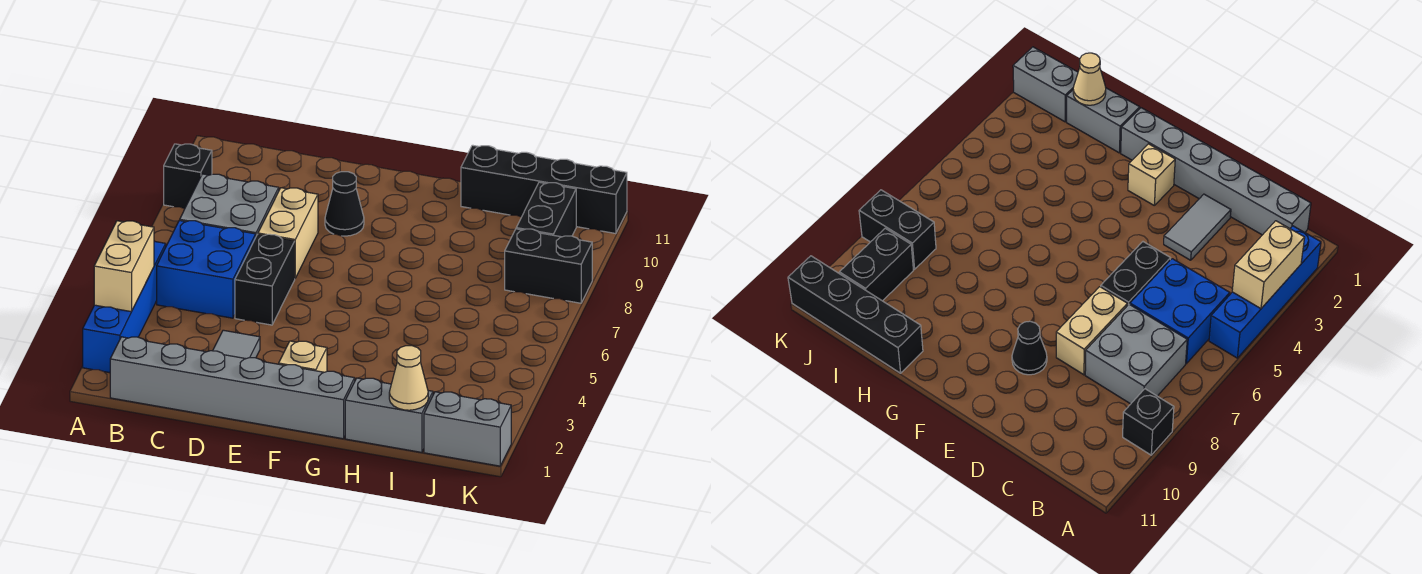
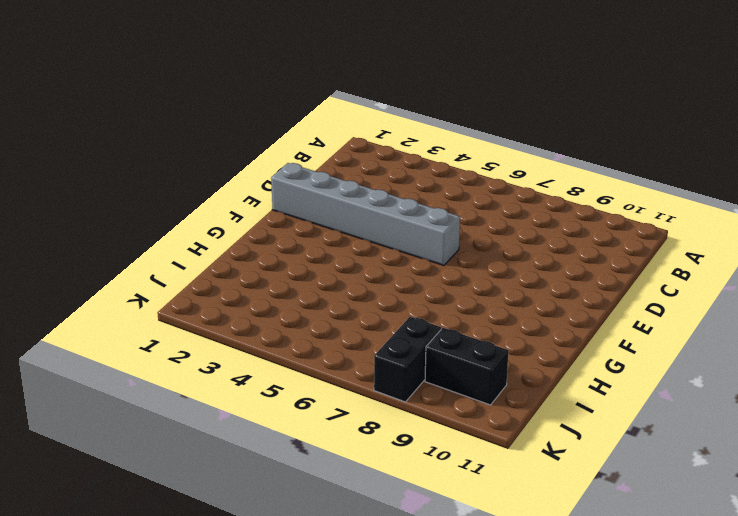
grey brick E1:E6 level 1 -> grey brick B1:G1 level 1
none -> blue brick A2:A5 level 1
none -> black brick A9 level 1
none -> blue brick B5:C6 level 1

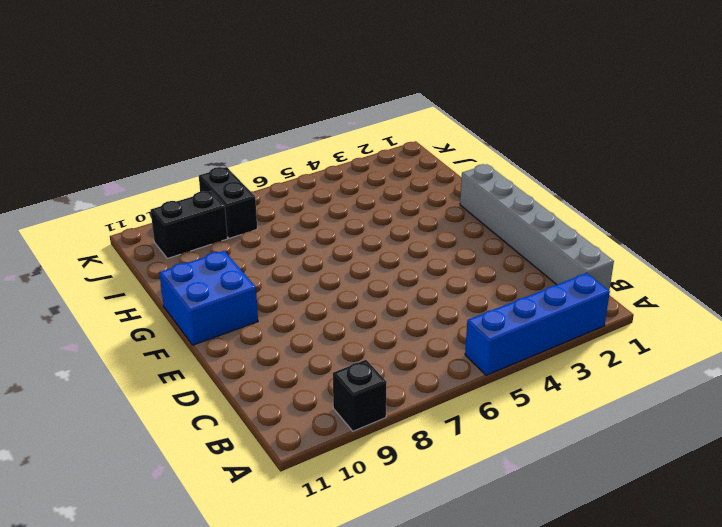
blue brick F10:G11 level 1 -> blue brick B5:C6 level 1
none -> grey brick B7:C8 level 1
none -> grey tile D2:D3 level 1
none -> black brick D5:D6 level 1

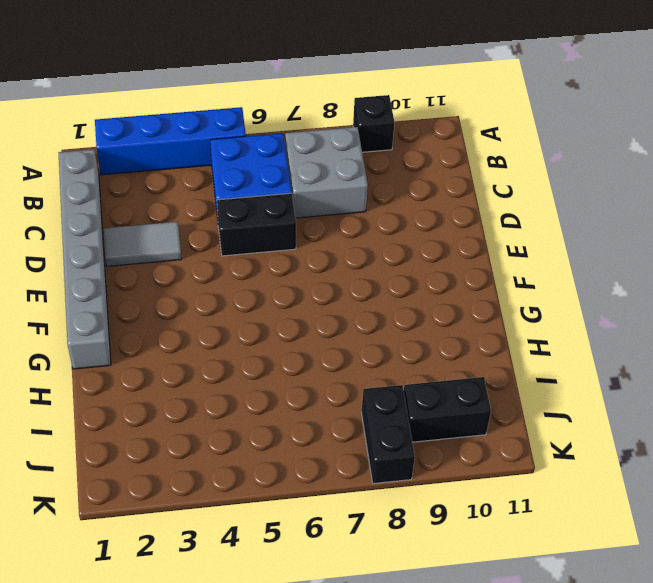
none -> tan brick D7:D8 level 1
none -> black cone E9 level 1
none -> tan brick F2 level 1

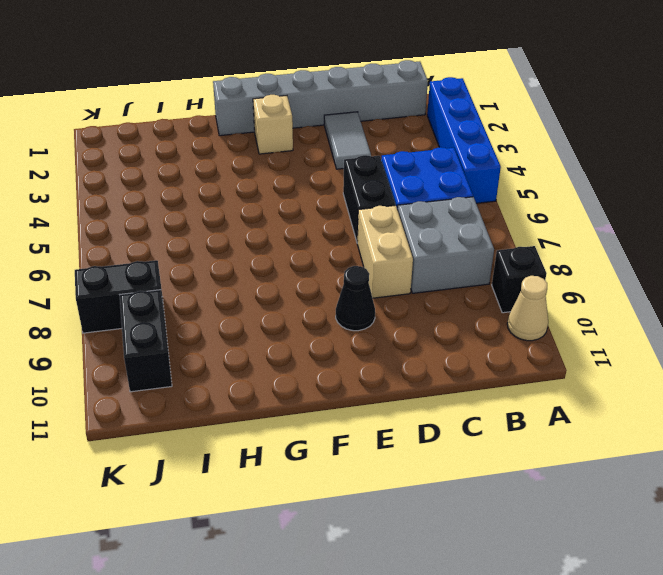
tan cone A10 level 1 -> tan cone I1 level 2
none -> grey brick H1:I1 level 1
none -> black brick H11:K11 level 1
none -> grey brick J1:K1 level 1

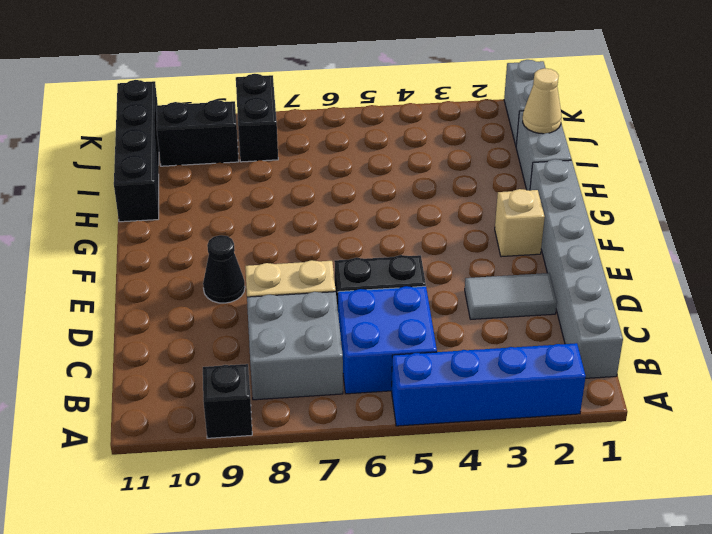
none -> tan brick A3:A4 level 2

